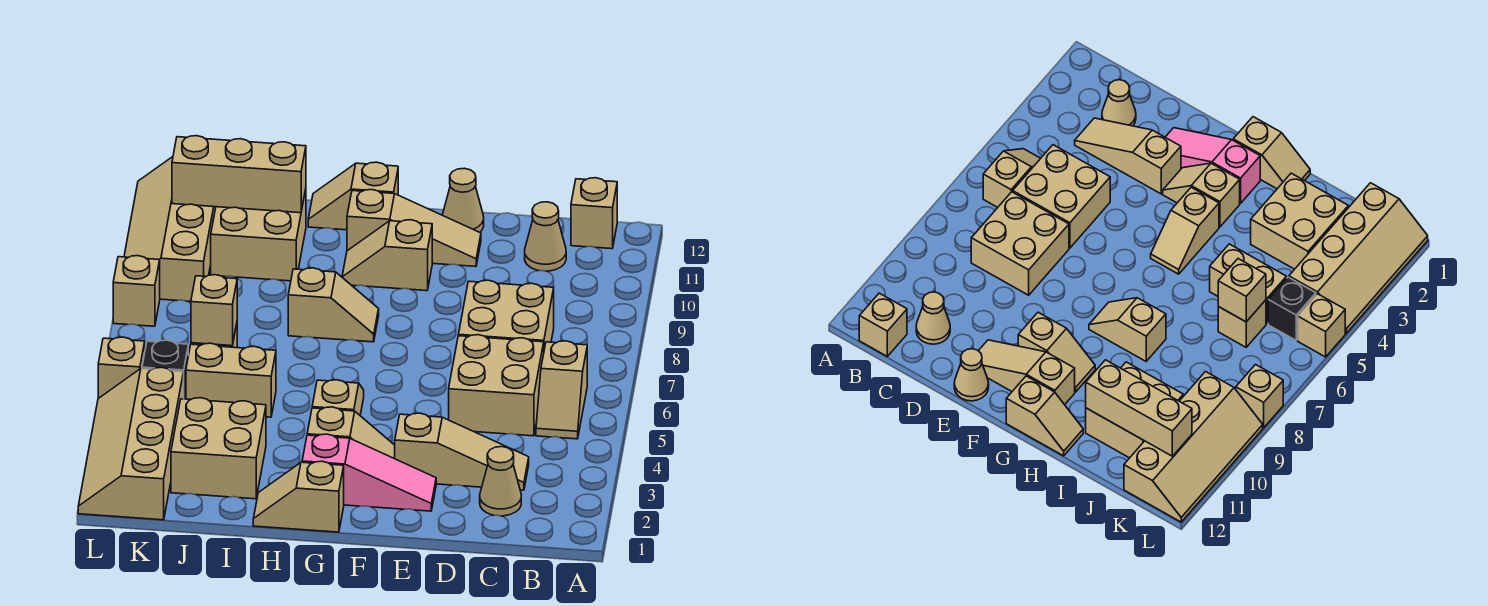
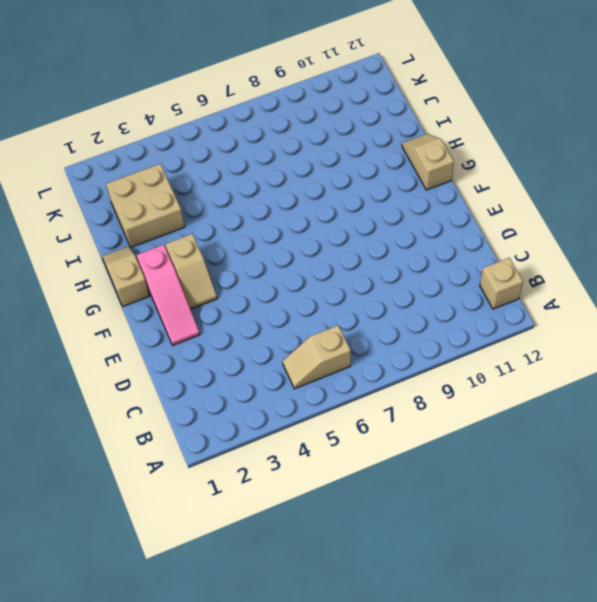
none -> tan cone C2 level 1
none -> tan slope C3:E3 level 1 top E
none -> tan brick C5:D6 level 1

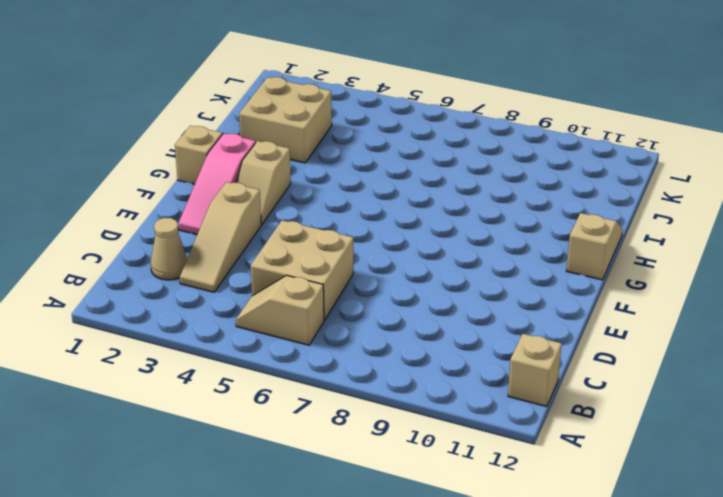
none -> tan brick C7:D8 level 1
none -> tan cone C11 level 1
none -> tan slope E11:G11 level 1 top G

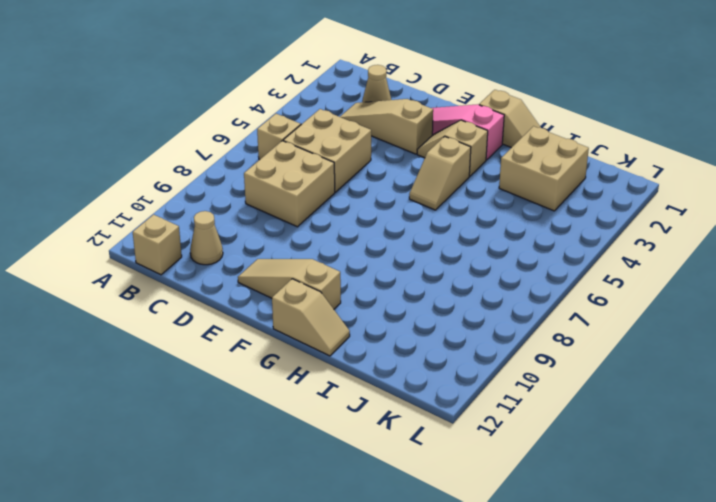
none -> tan cone E12 level 1
none -> tan slope F10:G10 level 1 top F
none -> tan slope G8:H8 level 1 top H

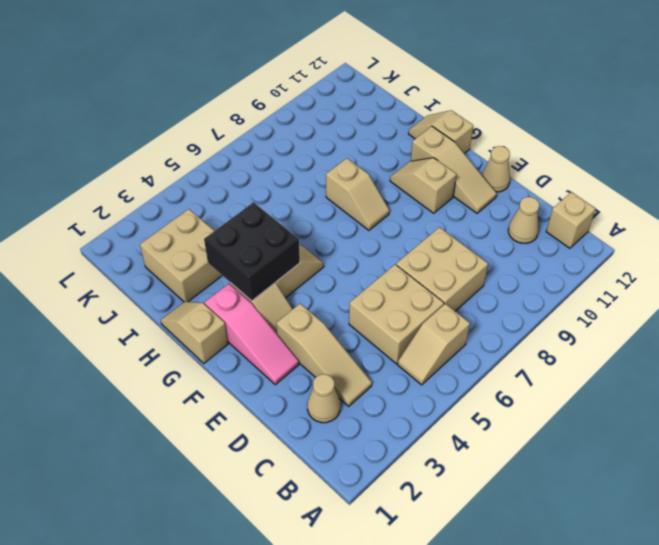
black brick G3:H4 level 2 -> none
none -> tan brick I5:J5 level 1
none -> tan brick I10:J11 level 1
none -> tan brick J6 level 1

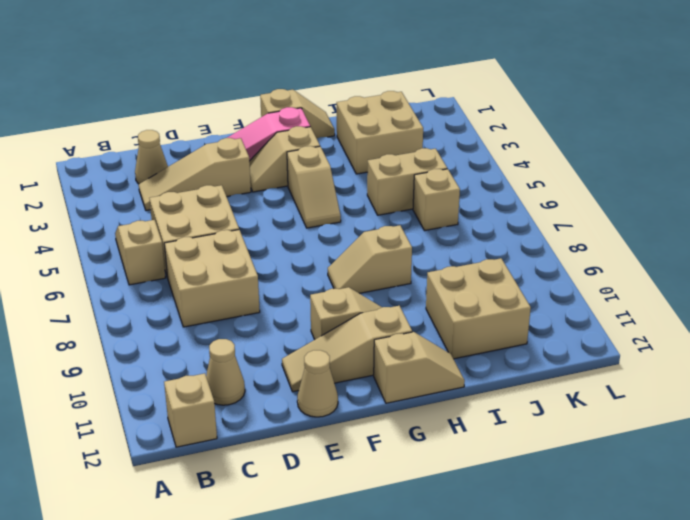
none -> tan slope K1:L4 level 1 top K
none -> black brick K5 level 1
none -> tan slope K9:L12 level 1 top K

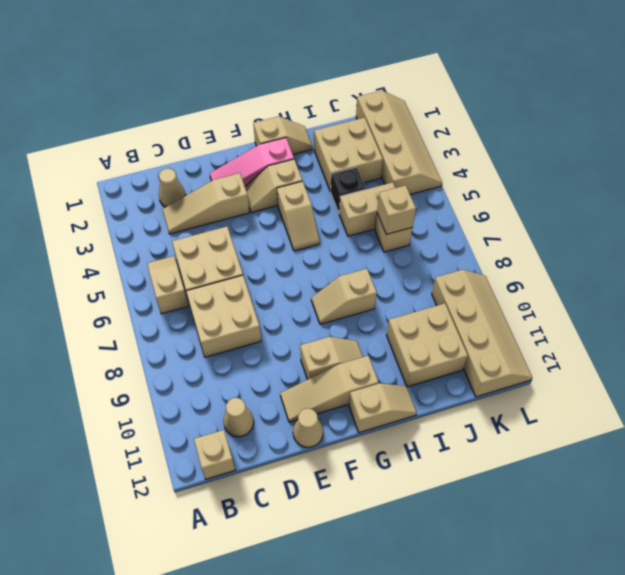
black brick I4 level 1 -> black brick K5 level 1
none -> tan brick L5 level 1
none -> tan brick L8 level 1
none -> tan brick I11:K11 level 2

